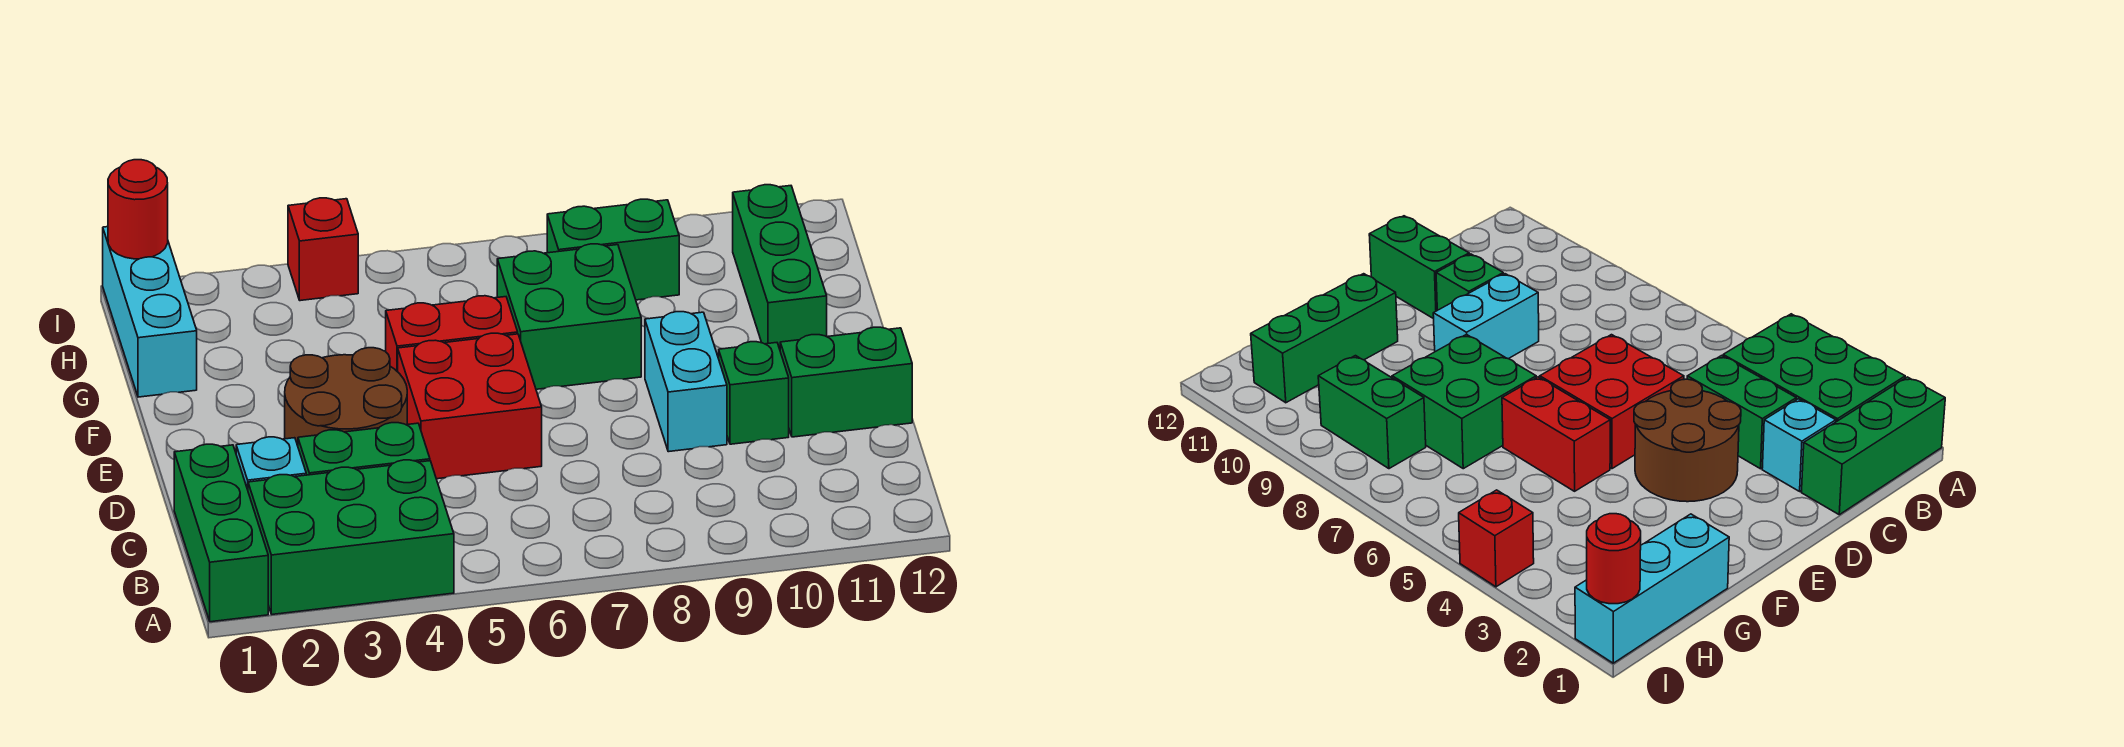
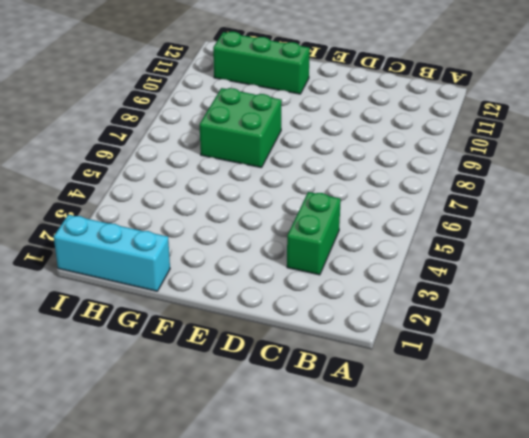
none -> green brick A1:C1 level 1
none -> green brick A2:B4 level 1
none -> cyan brick C2 level 1

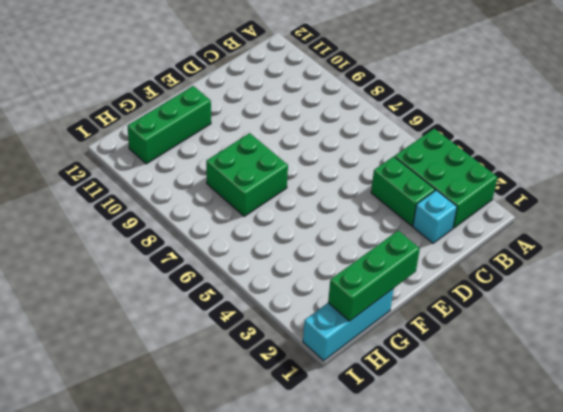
green brick F1:H1 level 2 -> green brick A1:C1 level 1
none -> brown round brick D3:E4 level 1
none -> red brick D5:E6 level 1
none -> cyan brick D9:E9 level 1

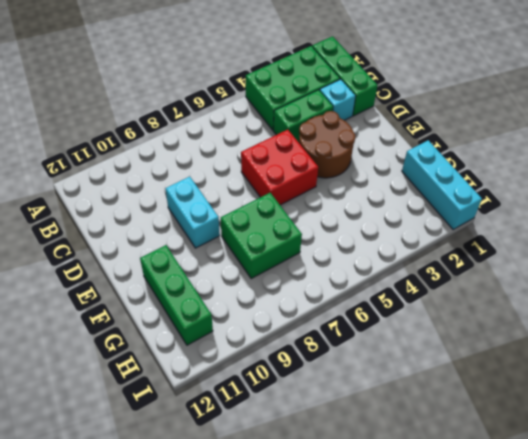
none -> green brick D10 level 1
none -> green brick D11:D12 level 1
none -> red brick F5:F6 level 1

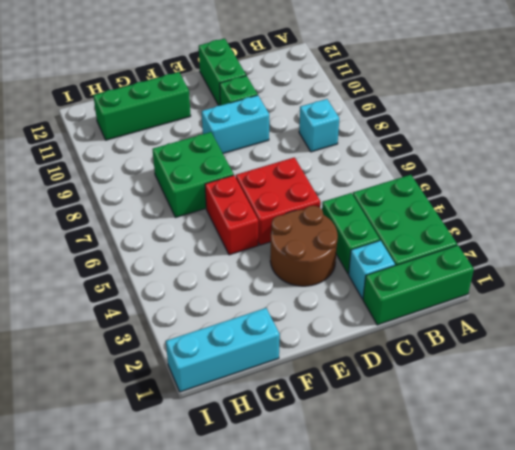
cyan brick B8 level 1 -> none
none -> green brick H8:H9 level 1
none -> red brick I4 level 1
none -> red round brick I1 level 2

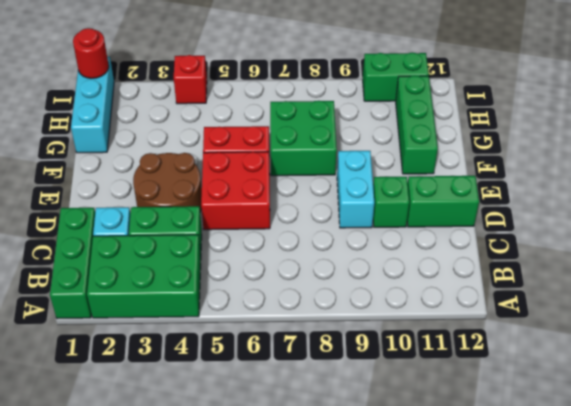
green brick I10:I11 level 1 -> green brick H8:H9 level 1

